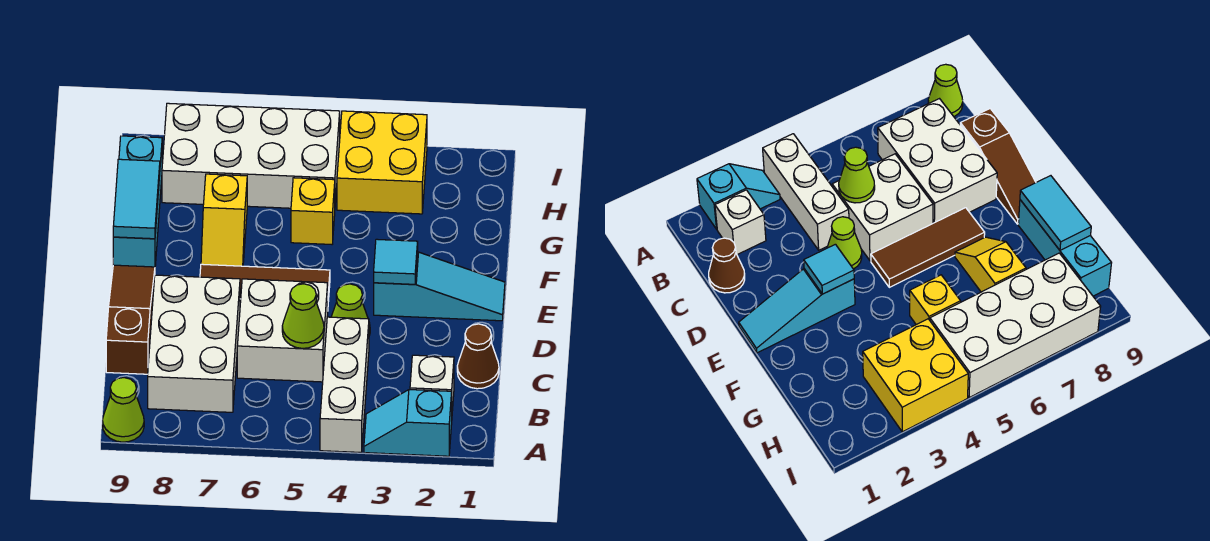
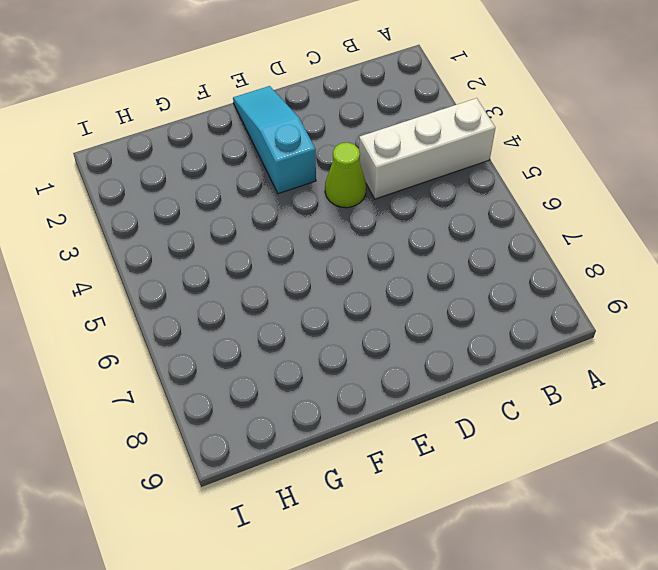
none -> cyan slope A2:A3 level 1 top 2
none -> lime cone A9 level 1
none -> white brick B2 level 1

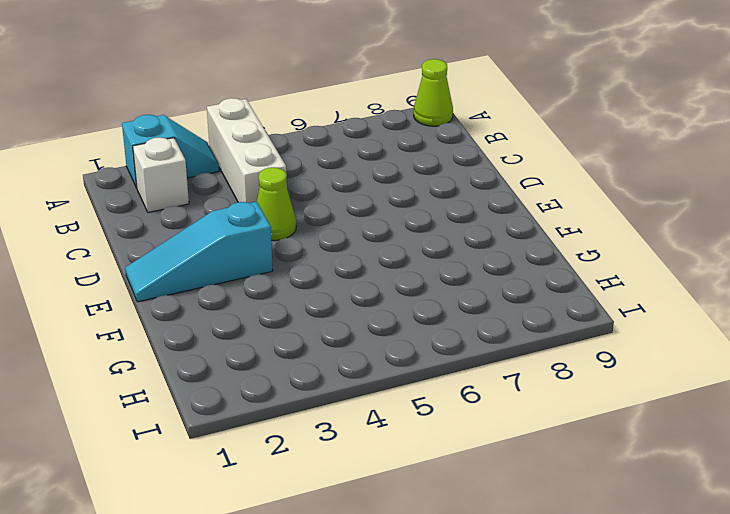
none -> white brick B7:D8 level 1
none -> brown cone C1 level 1
none -> white brick C5:D6 level 1

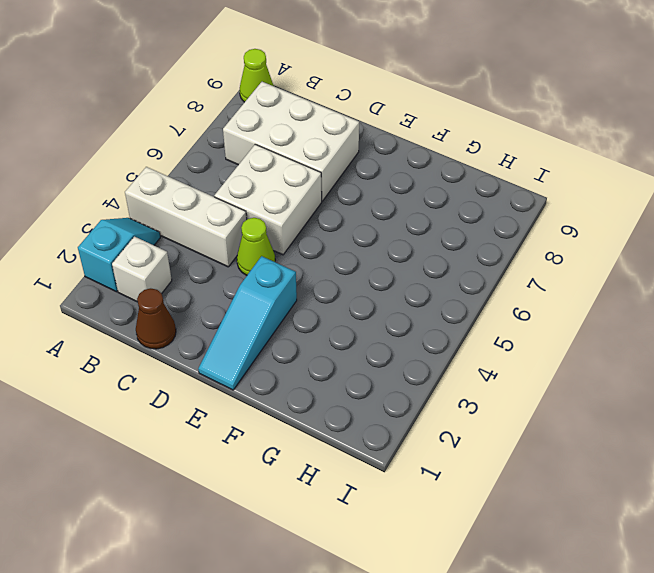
none -> brown slope C9:E9 level 1 top C
none -> brown tile E5:E7 level 1
none -> yellow slope F7:G7 level 1 top G

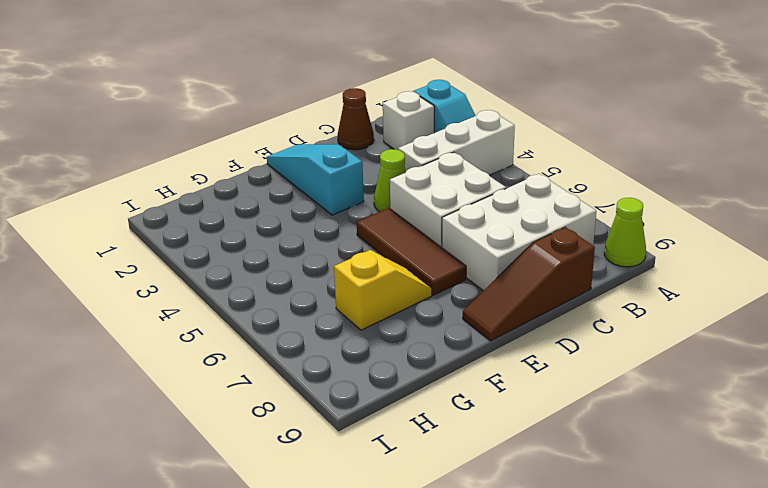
none -> cyan brick F9:H9 level 1
none -> yellow brick G5 level 1
none -> yellow brick H3:I4 level 1

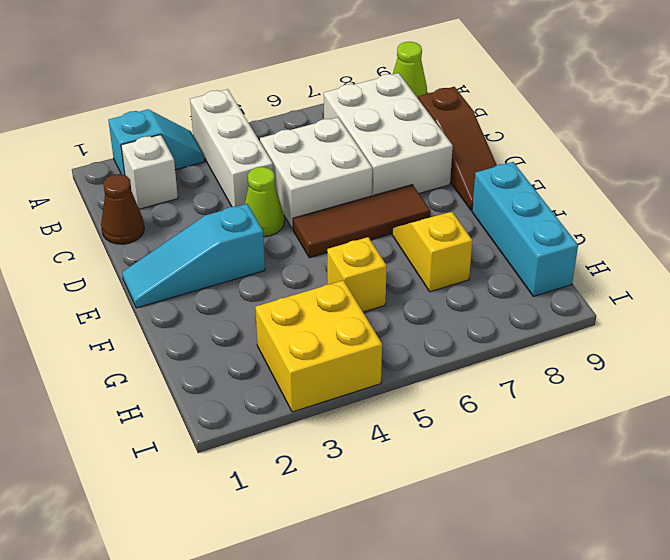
none -> white brick H5:I8 level 1
none -> lime cone C5 level 2
none -> cyan tile E3 level 2

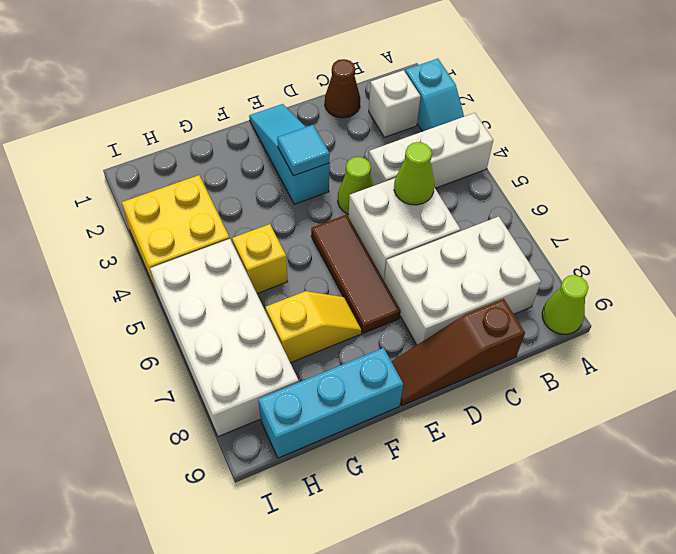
none -> cyan tile F9:G9 level 2

